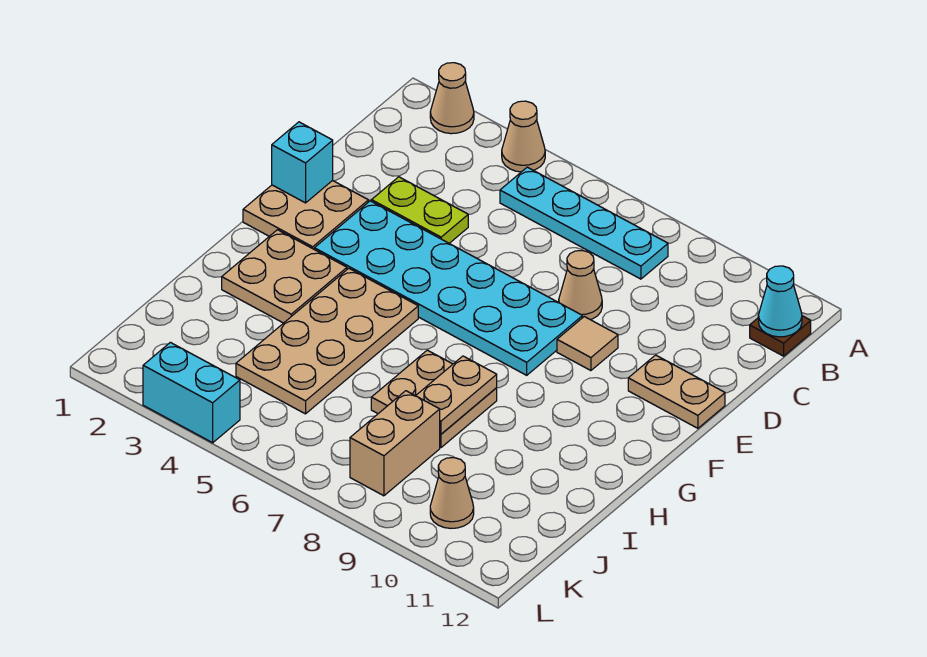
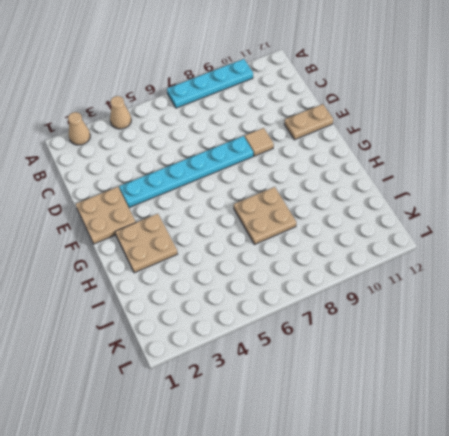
cyan plate A7:A10 level 1 -> cyan plate B5:B8 level 1
cyan plate E3:E8 level 1 -> cyan plate E3:F8 level 1
none -> brown plate B12 level 1
none -> lime plate D3:D4 level 1
none -> tan cone D8 level 1

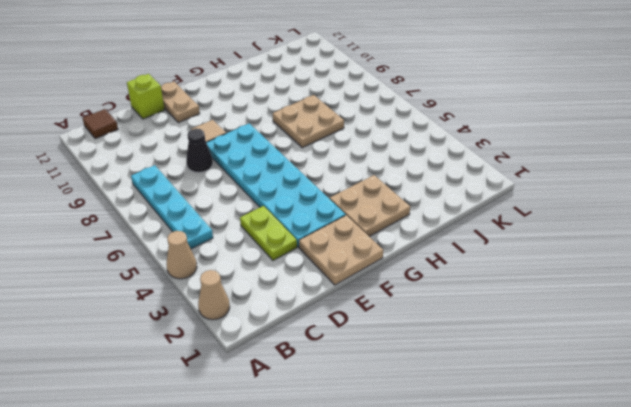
brown tile B12 level 1 -> brown plate B12 level 1
black cone D8 level 1 -> tan cone D8 level 1
lime brick D12 level 1 -> none
none -> tan plate G4:J5 level 1
none -> tan brick J8:K8 level 1
none -> tan cone K10 level 1

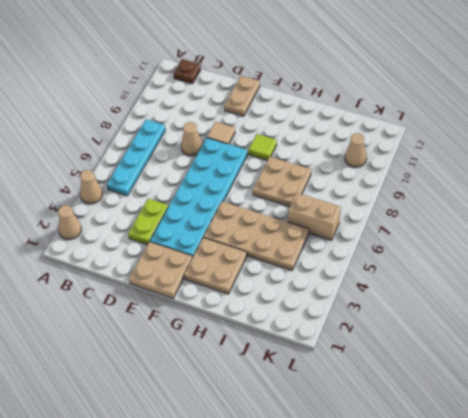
lime tile G9 level 1 -> none
tan brick J6:K6 level 1 -> tan brick J8:K8 level 1
none -> cyan brick L3:L4 level 1
none -> cyan cone B12 level 2
none -> cyan brick E1 level 2

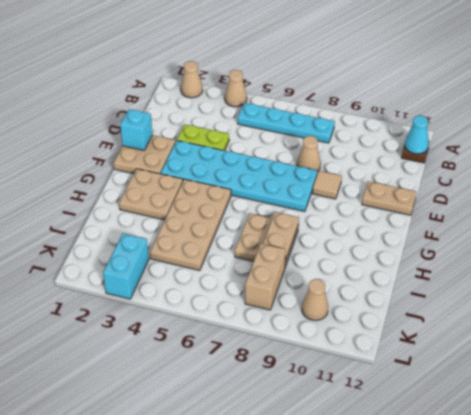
cyan brick K3:L3 level 1 -> cyan brick L3:L4 level 1

